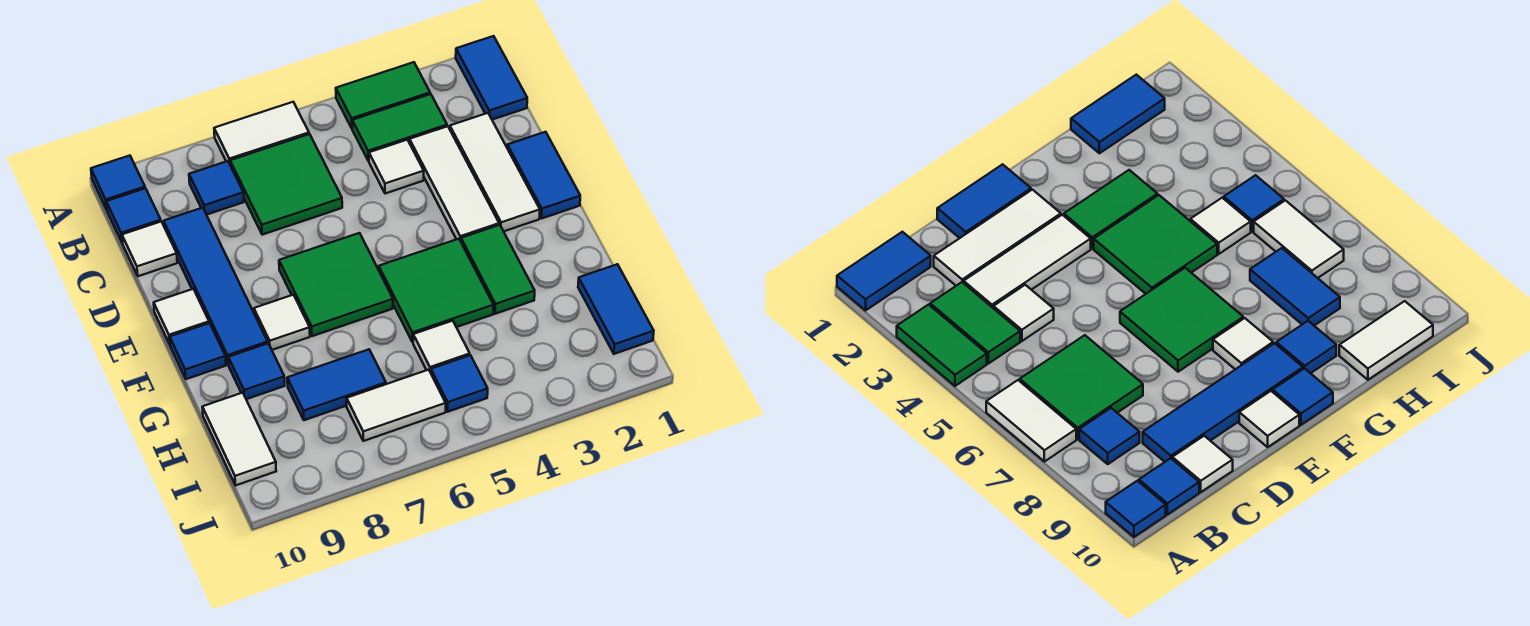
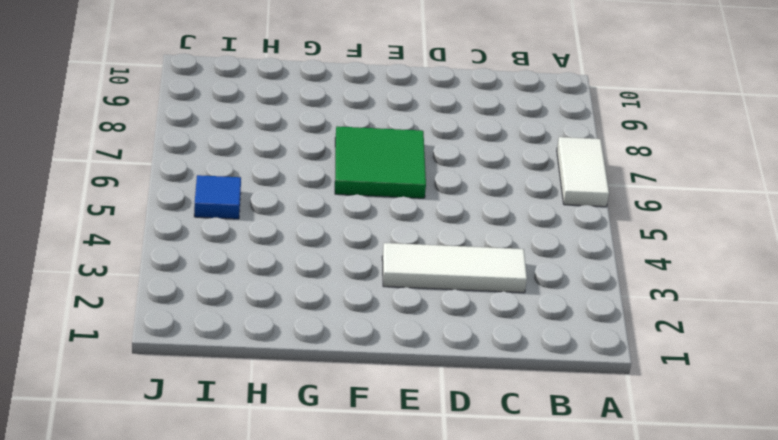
none -> blue tile A1:B1 level 1
none -> green tile A3:A4 level 1
none -> blue tile A10 level 1

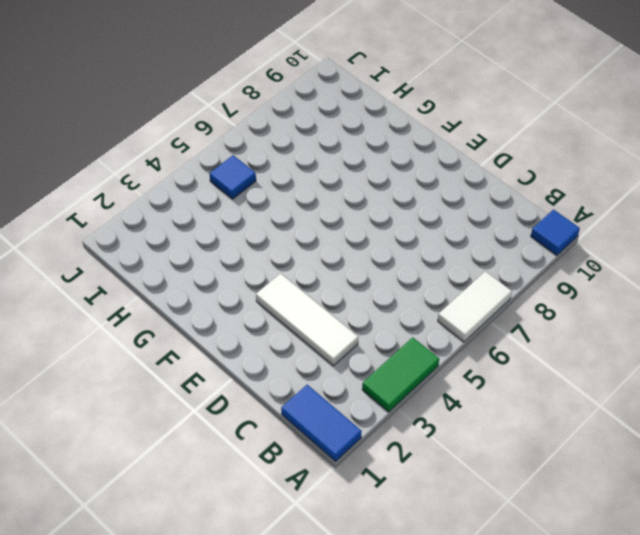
none -> green tile B3:B4 level 1
none -> green tile B6:C7 level 1
none -> blue tile B8 level 1

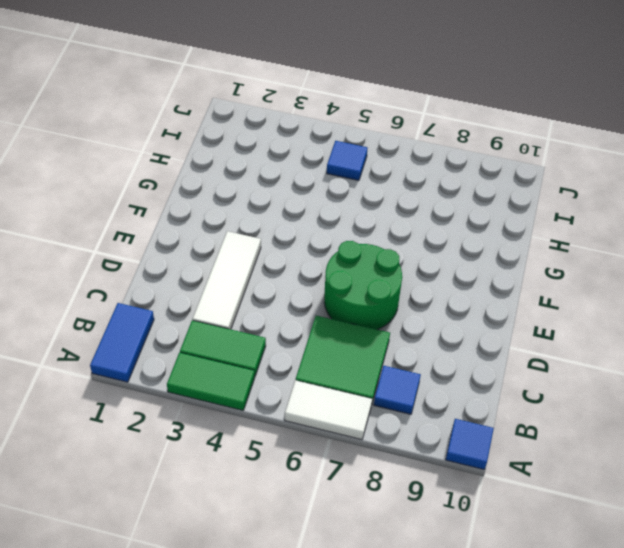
green round brick D6:E7 level 1 -> green tile E6:F7 level 1
none -> blue tile B10 level 1
none -> white tile C2:E2 level 1
none -> white tile C4 level 1

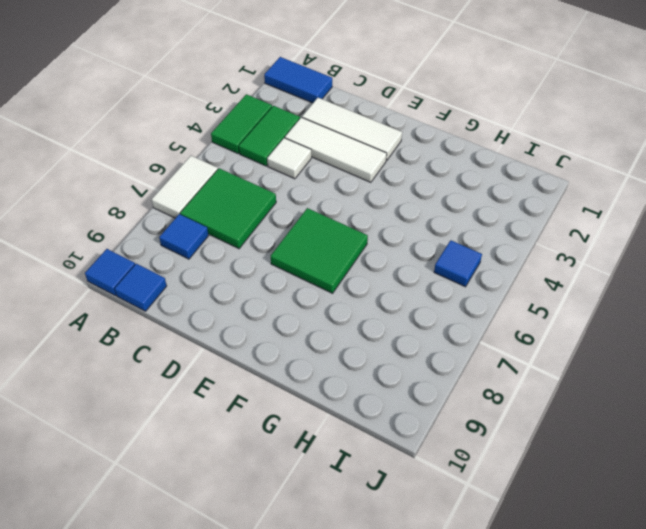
none -> blue tile C9:F9 level 1
none -> white tile C10 level 1
none -> blue tile D1:E1 level 1

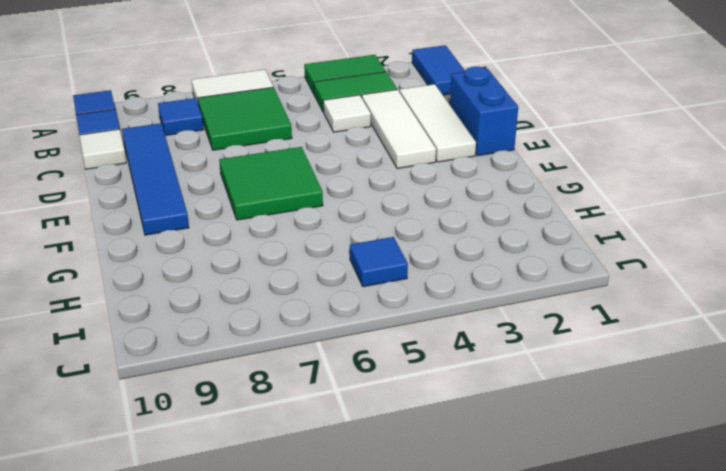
blue brick D1:E1 level 1 -> blue tile D1:E1 level 1
none -> white tile E10 level 1
none -> green tile F3:G3 level 1
none -> green tile F4:G5 level 1

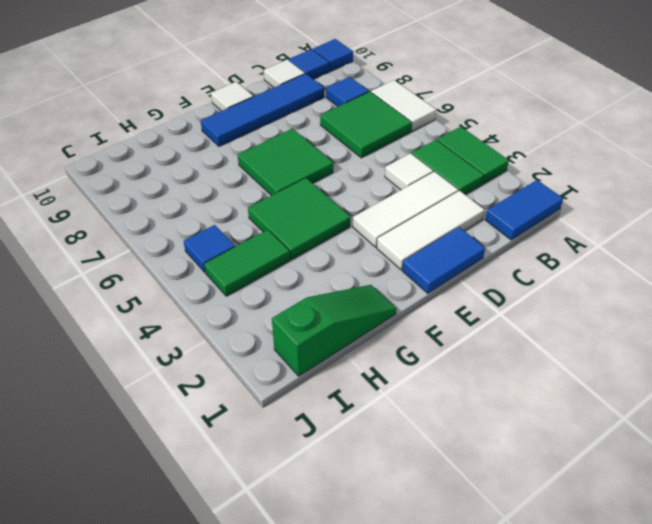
green slope G1:I1 level 1 top I -> blue tile H1:I1 level 1
green tile H4:I4 level 1 -> green tile F3:G3 level 1
none -> white tile F8 level 1
none -> blue tile F10 level 1
none -> blue tile G9 level 1

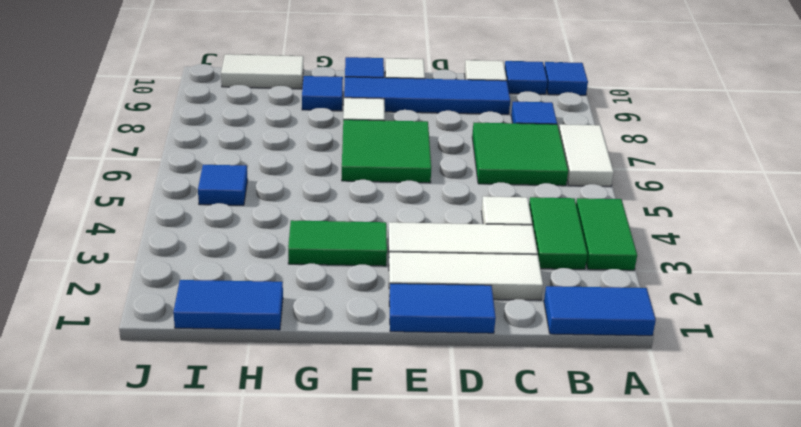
none -> green tile F4:G5 level 1
none -> white tile H5 level 1
none -> blue tile H7:H8 level 1

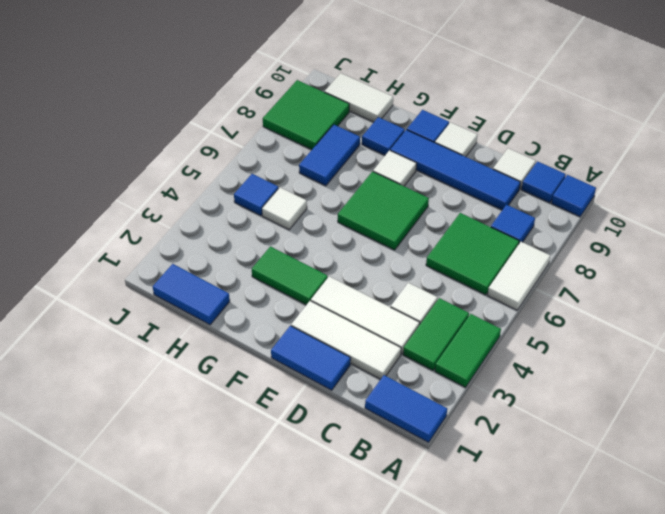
green tile I8:J9 level 1 -> green tile F4:G5 level 1
none -> white tile I6:I7 level 1

